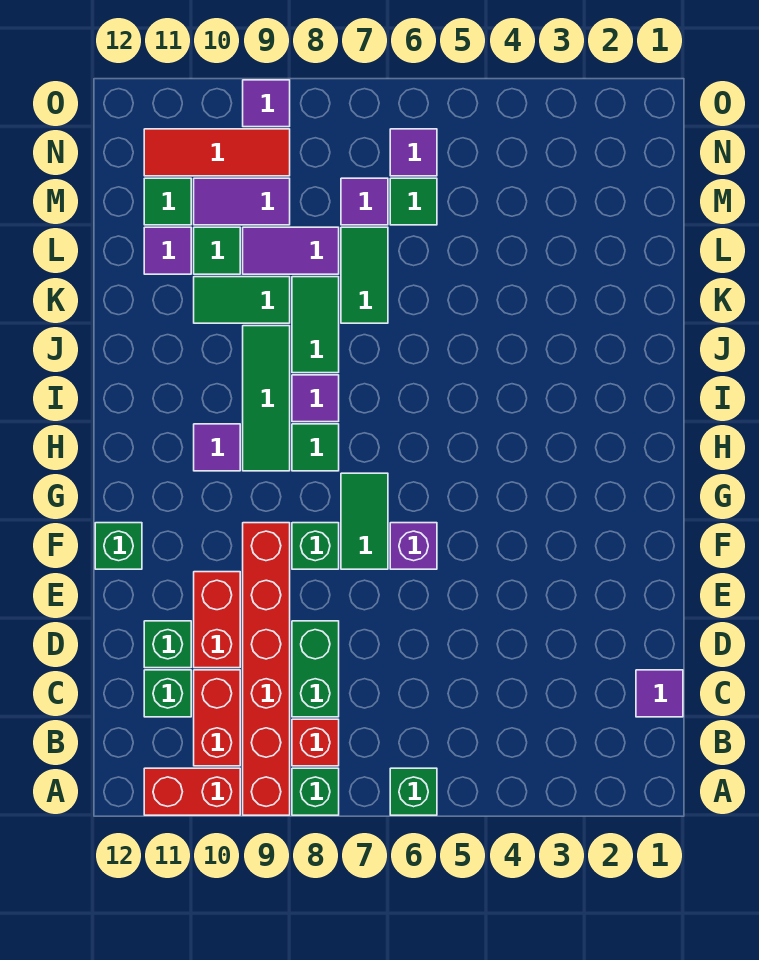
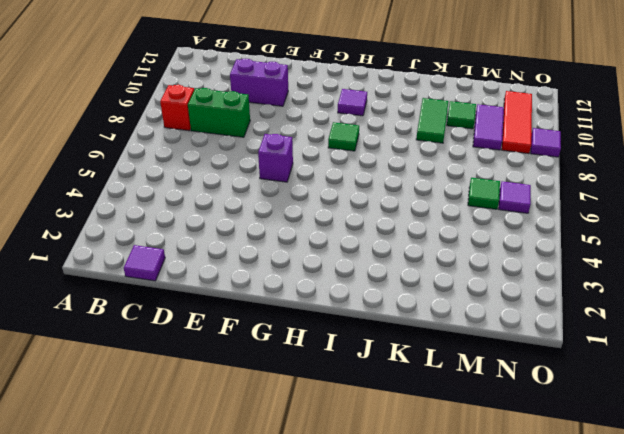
purple brick D10:E10 level 1 -> red brick D10:E10 level 1
none -> green brick A6 level 1
none -> green brick A8 level 1
none -> red brick A9:F9 level 1
none -> red brick A10:A11 level 1

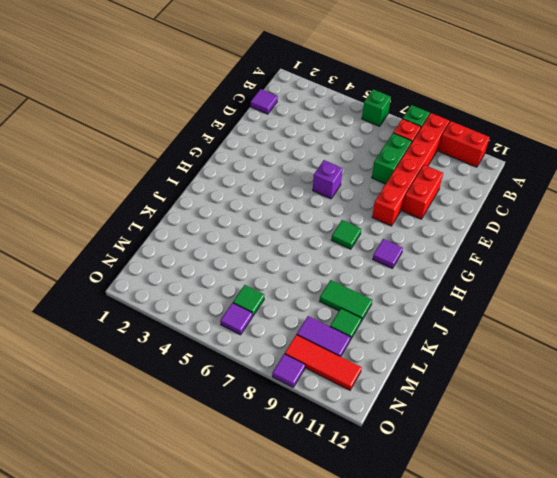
none -> red brick B10:C10 level 1
none -> green brick C11 level 1
none -> green brick D11 level 1
none -> green tile F7:G7 level 1

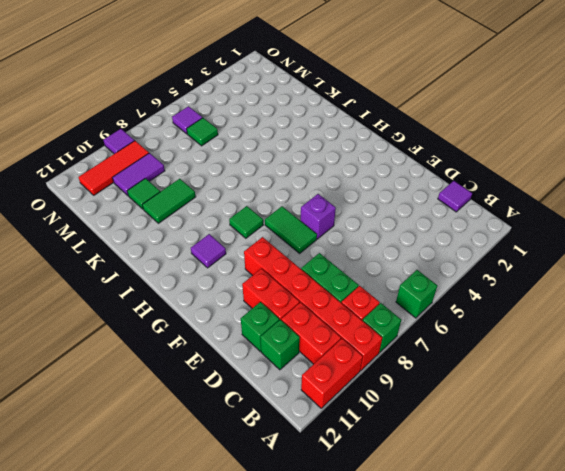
none -> green brick F8 level 1
none -> green brick F12 level 1
none -> green tile H9:J9 level 1
none -> purple tile I8 level 1

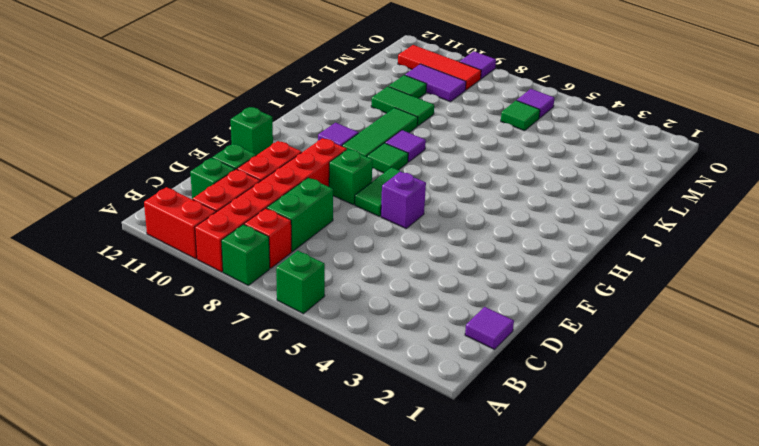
none -> green tile J8:K8 level 1
none -> green tile K7:L7 level 1
none -> purple tile L8:L9 level 1
none -> purple tile L11 level 1

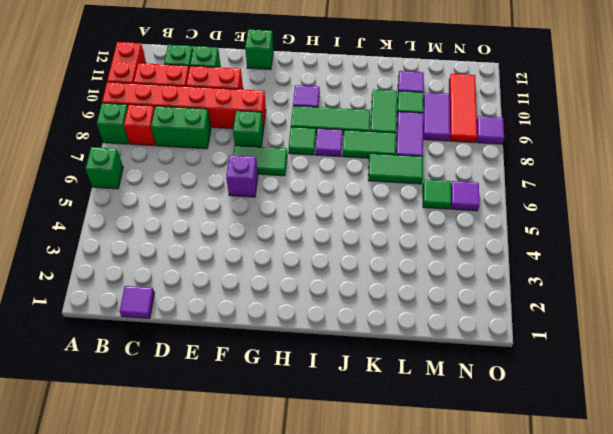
none -> purple tile M7 level 1
none -> green tile M11 level 1

